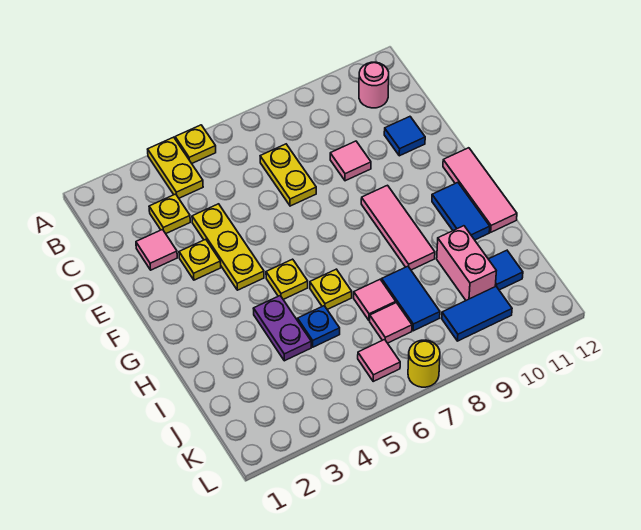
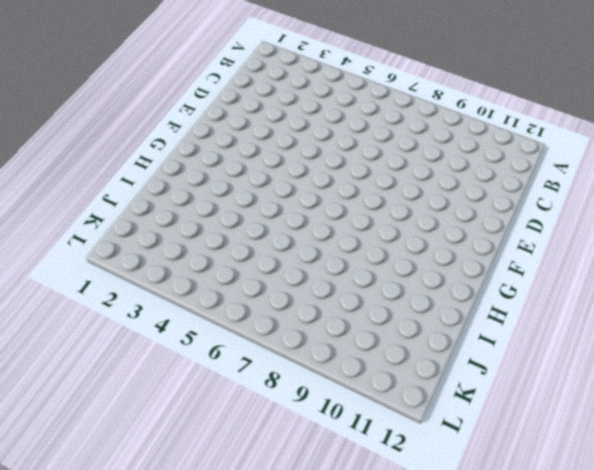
none -> yellow plate A4:B4 level 1
none -> yellow plate A5 level 1
none -> pink round brick B11 level 1

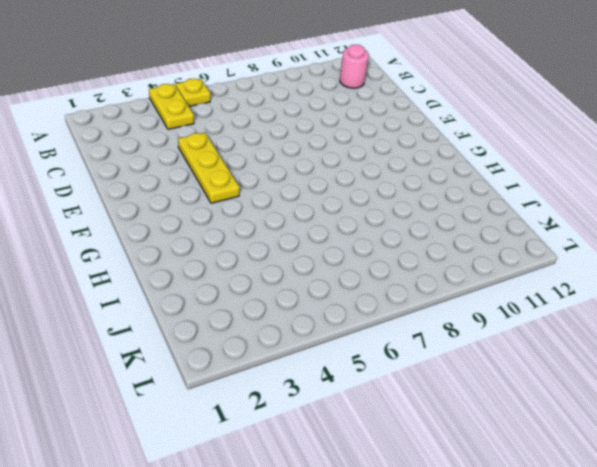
none -> yellow plate C3 level 1
none -> yellow plate C7:D7 level 1
none -> pink tile D2 level 1

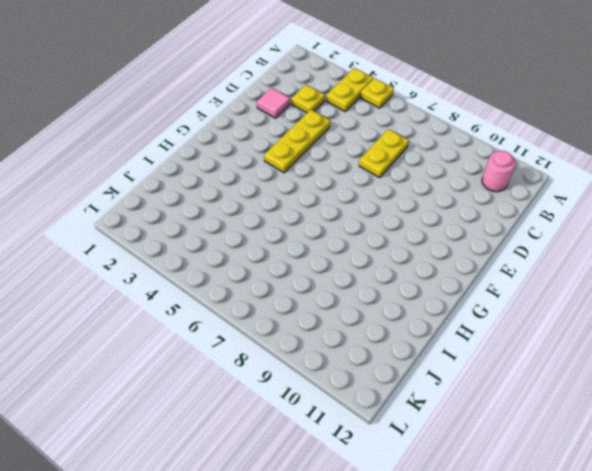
none -> pink tile D9 level 1
none -> blue tile D11 level 1
none -> yellow plate E3 level 1

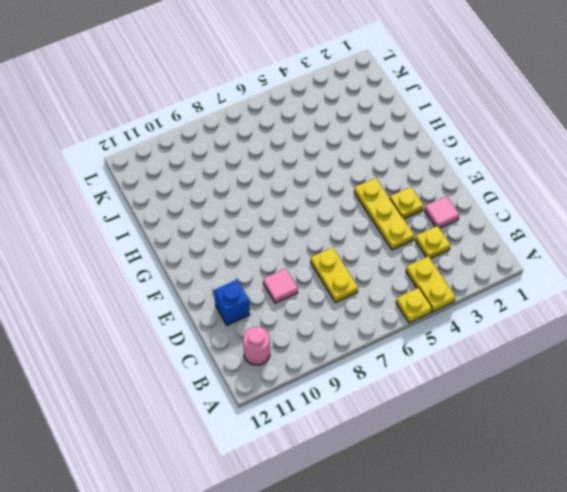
blue brick D11 level 1 -> blue tile D11 level 1
none -> pink tile F9:H9 level 1
none -> pink tile F12:H12 level 1
none -> yellow plate G5 level 1

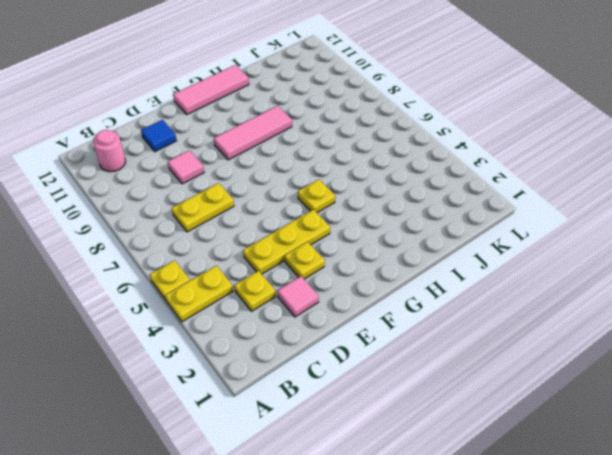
none -> blue tile G11:H11 level 1
none -> purple plate H4:I4 level 1
none -> yellow plate H6 level 1

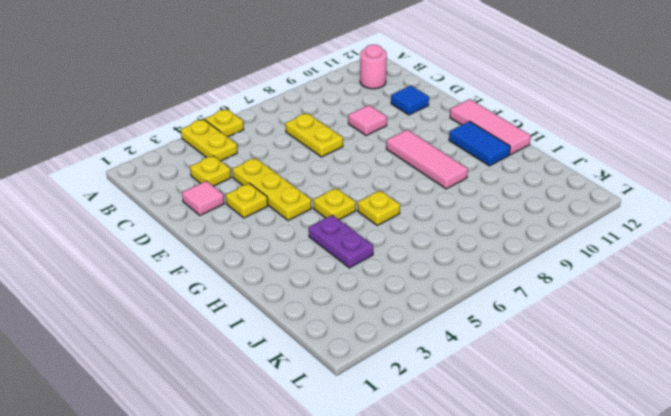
none -> blue plate I5 level 1
none -> pink tile I7 level 1
none -> blue tile I8:J8 level 1

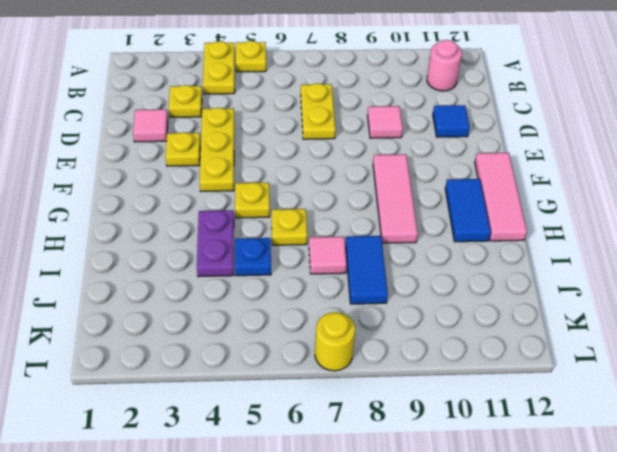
none -> pink brick I10:J10 level 1
none -> pink tile J7 level 1
none -> blue tile J11 level 1

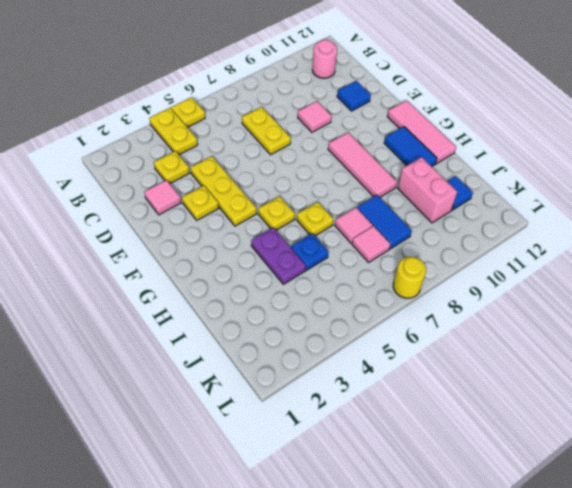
none -> pink tile K6 level 1
none -> blue tile K9:K10 level 1

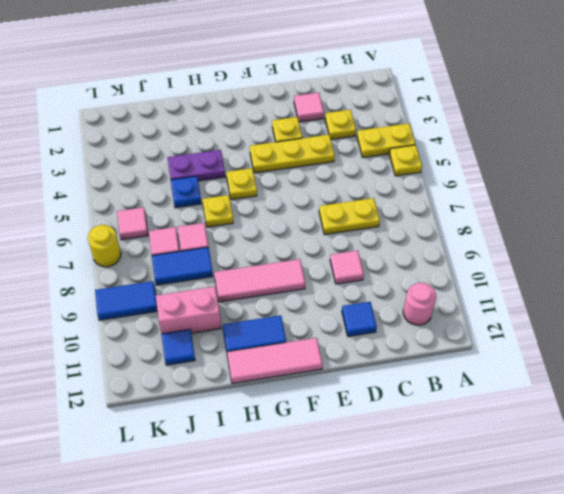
blue tile K9:L9 level 1 -> blue tile K9:K10 level 1

